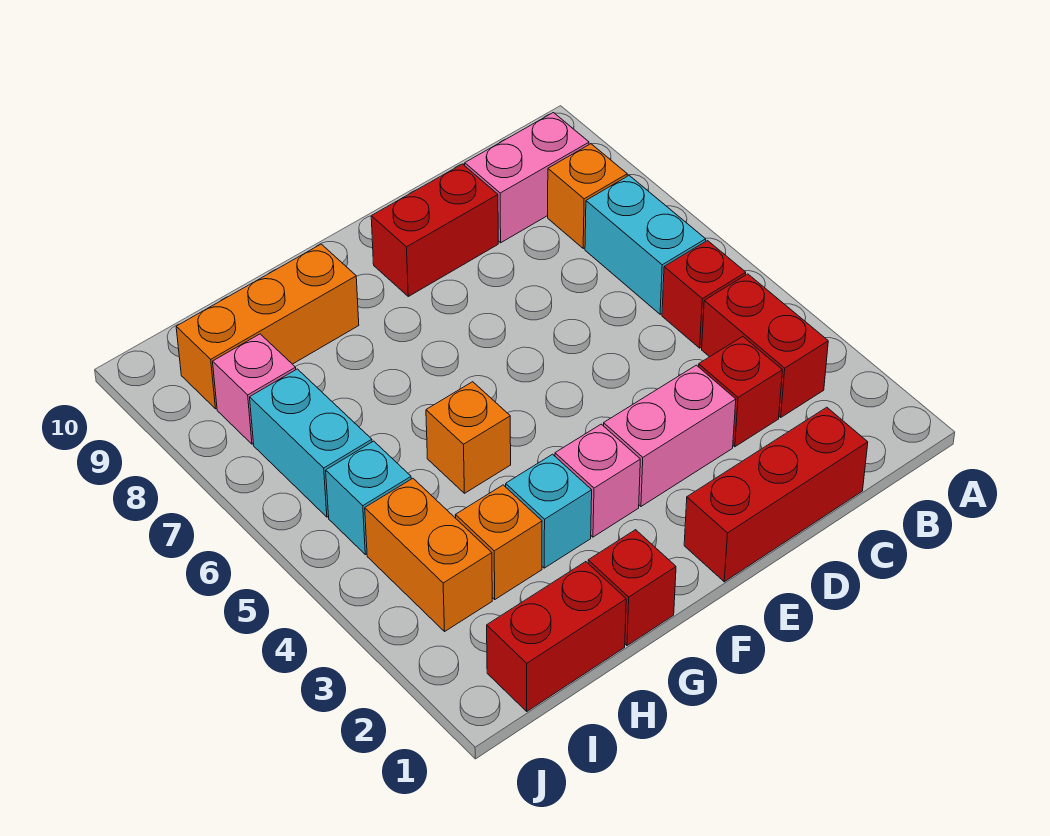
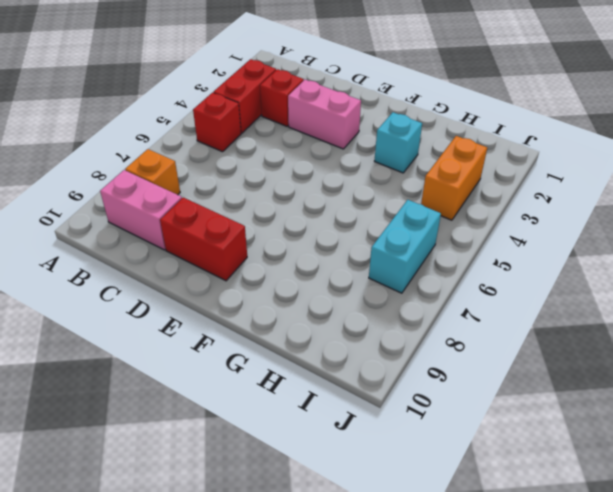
none -> cyan brick B6:B7 level 1
none -> red brick C1:E1 level 1
none -> pink brick F3 level 1

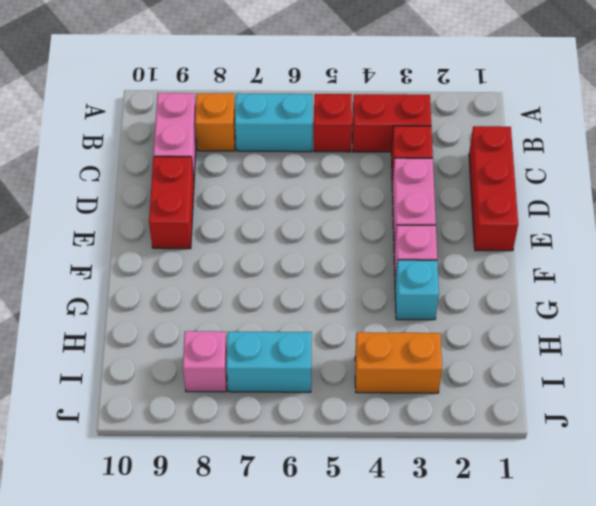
none -> red brick G1 level 1
none -> orange brick G5 level 1
none -> orange brick G9:I9 level 1

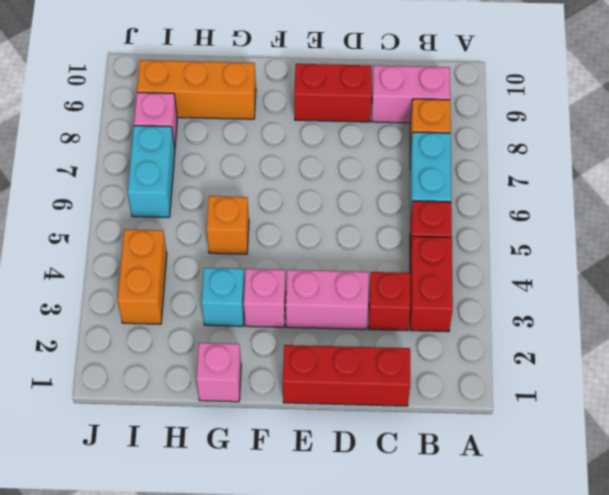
pink brick G1 level 1 -> red brick G1 level 1
none -> red brick H1:I1 level 1
none -> orange brick H3 level 1
none -> cyan brick I5 level 1

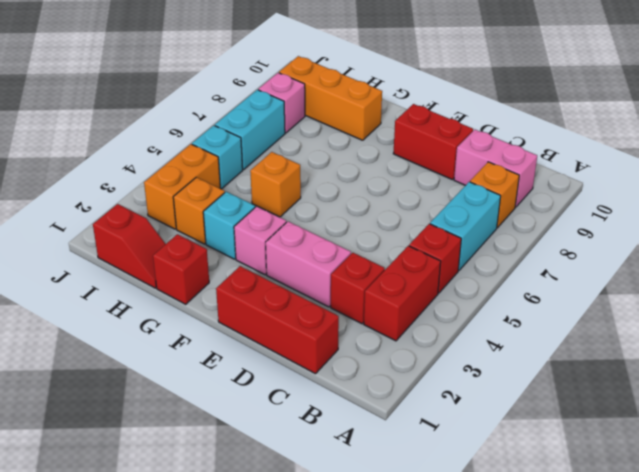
red slope H1:I1 level 1 top I -> red brick H1:I1 level 1

